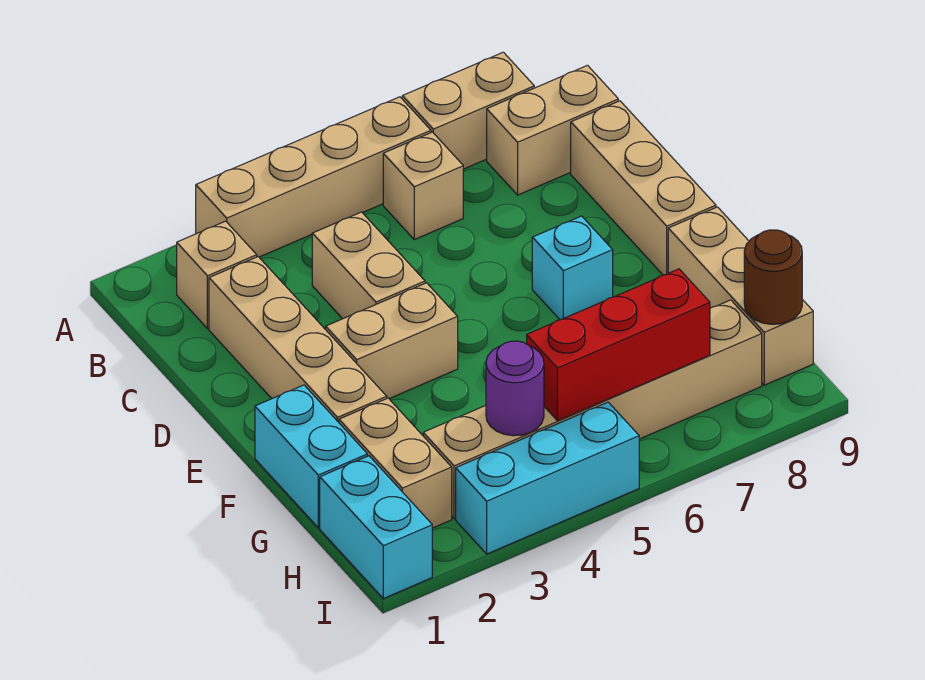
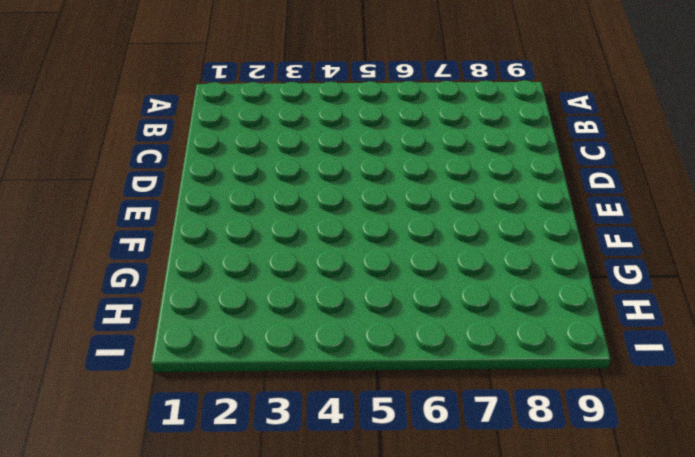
none -> tan brick A3:A6 level 1
none -> tan brick A7:A8 level 1
none -> tan brick B2 level 1

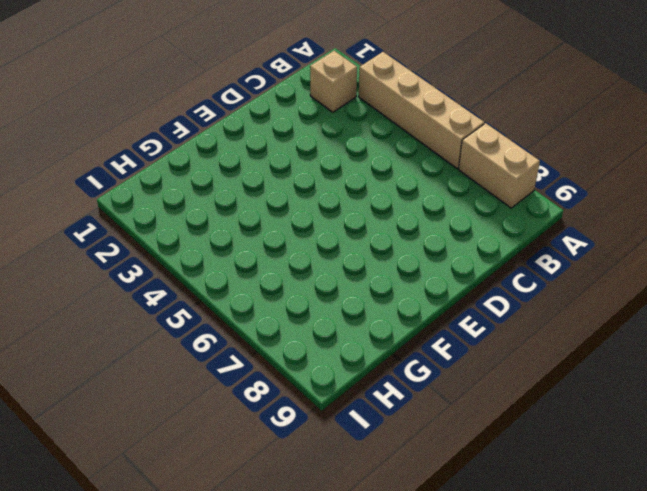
none -> tan brick B6 level 1
none -> tan brick B8:B9 level 1
none -> tan brick C2:F2 level 1

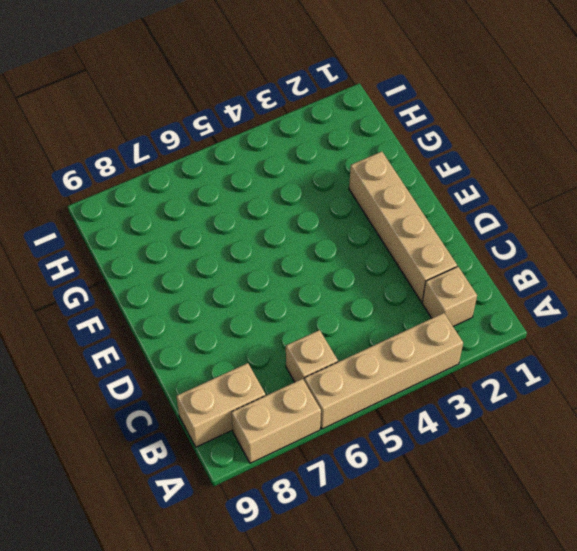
none -> tan brick C4:D4 level 1
none -> tan brick C9:E9 level 1
none -> tan brick E3:E4 level 1

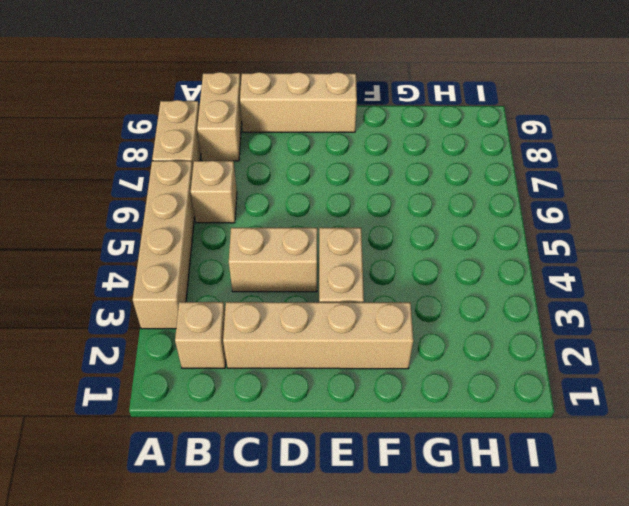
none -> cyan brick E7 level 1
none -> cyan brick F1:G1 level 1
none -> tan brick F9:H9 level 1

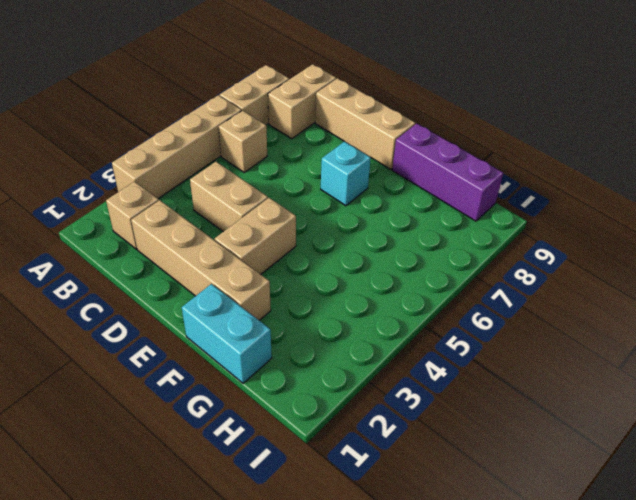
purple brick F9:H9 level 1 -> tan brick F9:H9 level 1
none -> tan brick G2:H2 level 1
none -> cyan brick H1:I1 level 1
none -> tan brick H3:H8 level 1

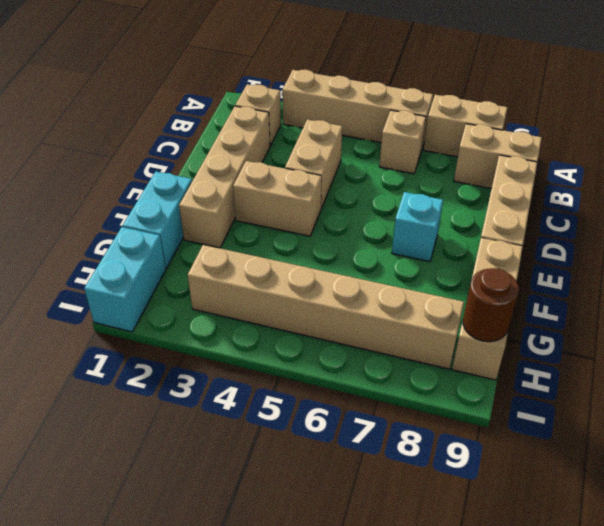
none -> tan brick G2:H2 level 1
none -> cyan brick I3:I5 level 1
none -> purple round brick H4 level 2

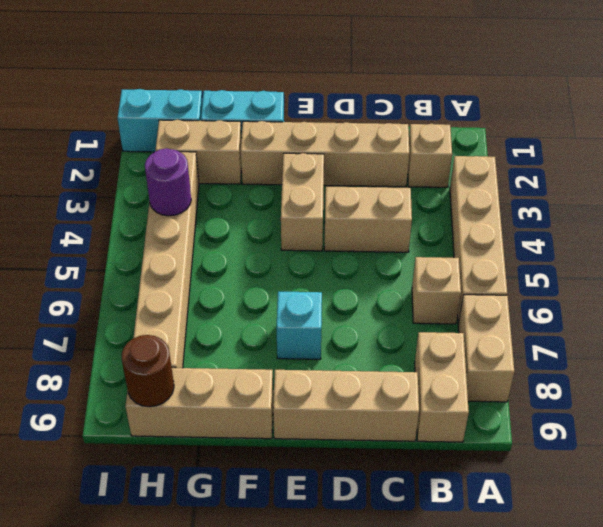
none -> cyan brick I3:I5 level 1
none -> red brick H5:H7 level 2

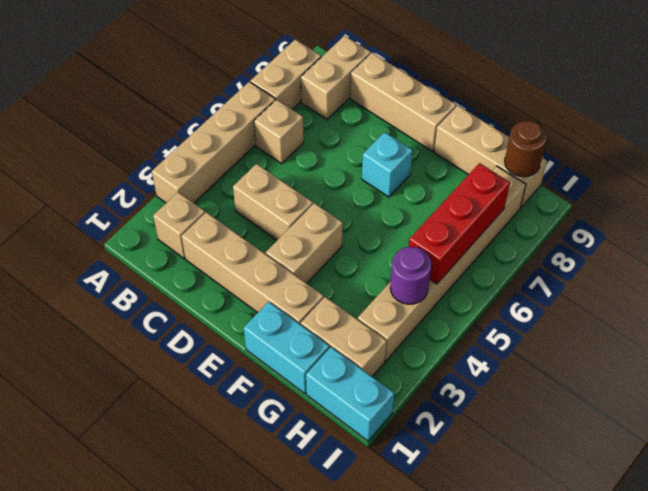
none -> cyan brick I3:I5 level 1

